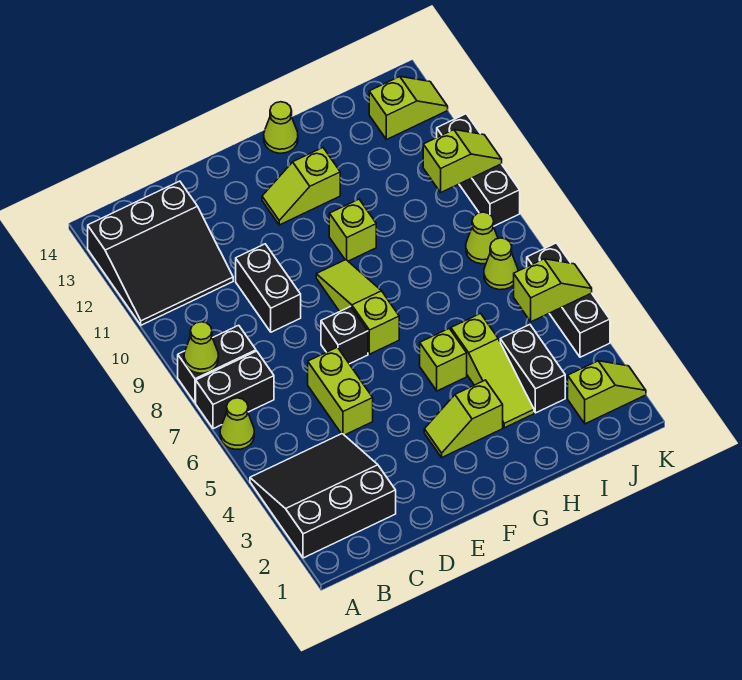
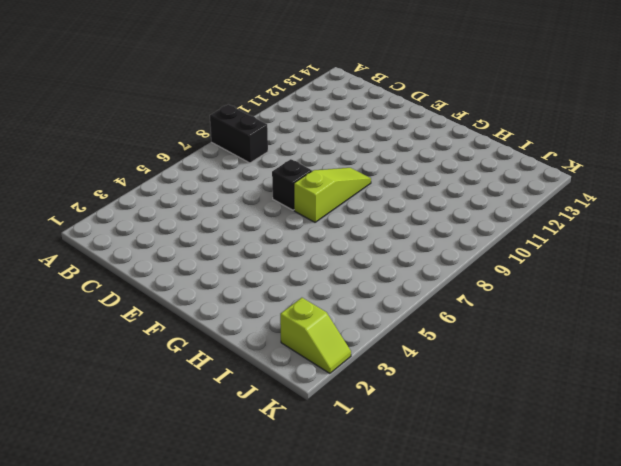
none -> black slope A2:C4 level 1 top 2
none -> lime cone A6 level 1
none -> black brick A7:B7 level 1

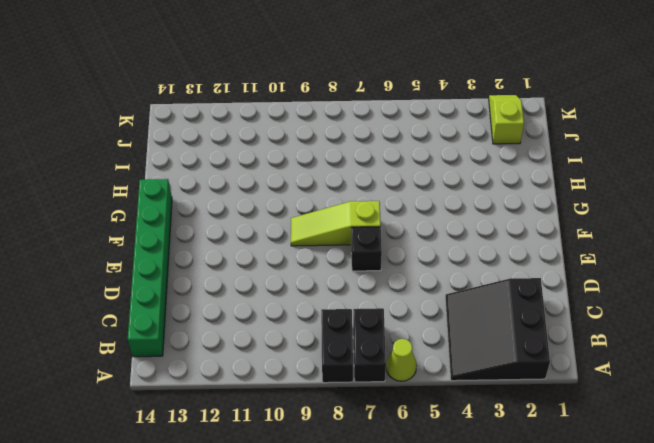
green brick B14:G14 level 1 -> lime cone G14 level 1
none -> black slope A11:C13 level 1 top 13
none -> lime brick D5:D6 level 1
none -> black brick D9:D10 level 1

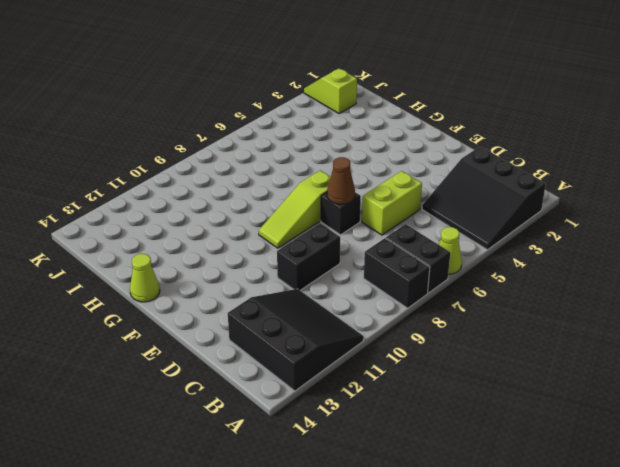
brown cone E7 level 2 -> none
none -> lime slope F3:G3 level 1 top G
none -> lime slope F12:G12 level 1 top G
none -> lime brick G5 level 1

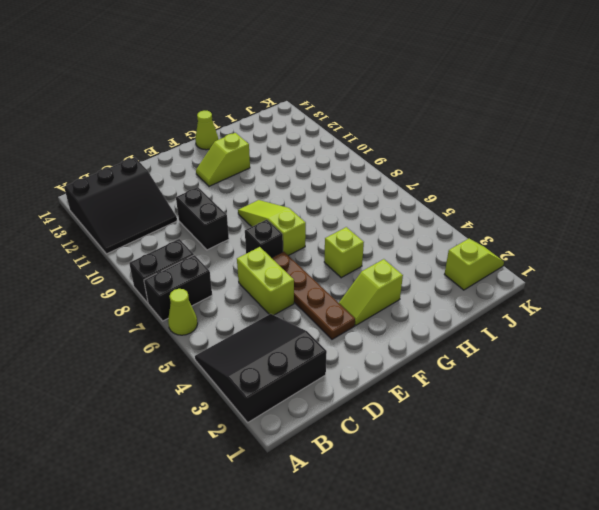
brown plate E3:E6 level 1 -> none
none -> lime brick G10 level 1
none -> lime slope H3:H5 level 1 top 5
none -> black brick I3:I4 level 1

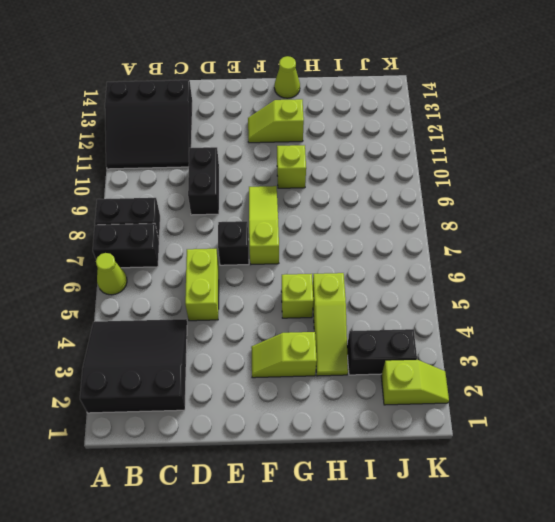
black brick I3:J3 level 1 -> black brick I3:I4 level 1
none -> lime cone J7 level 1
none -> lime cone J8 level 1
none -> lime slope J13:K13 level 1 top J

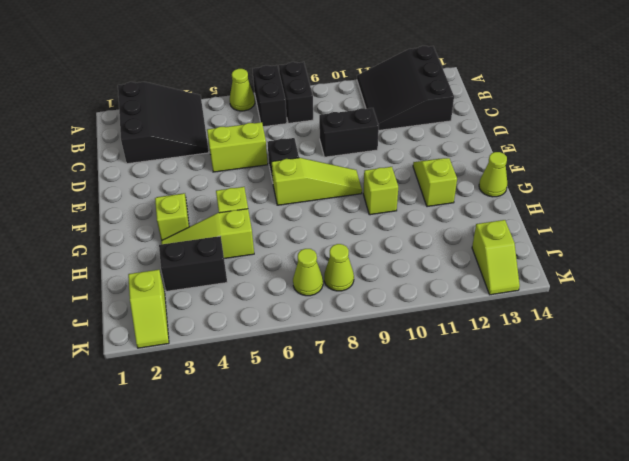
none -> black brick K4:K6 level 1
none -> black brick K9:K11 level 1
none -> lime cone A8 level 2

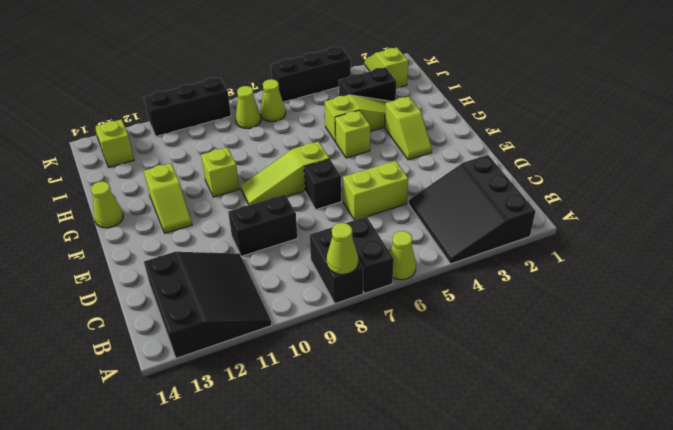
none -> lime slope J5:K5 level 2 top J
none -> lime slope J10:K10 level 2 top J

